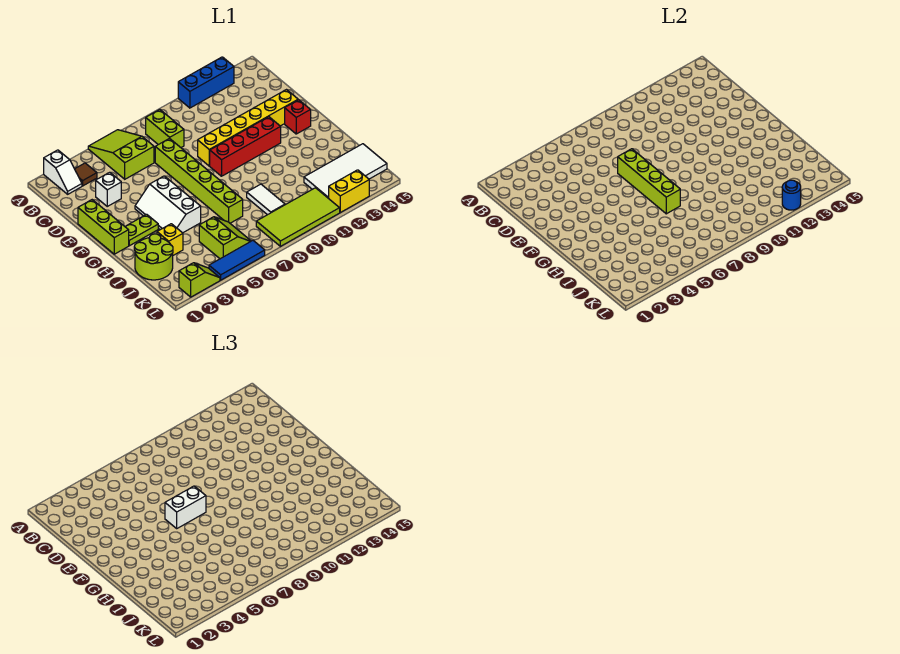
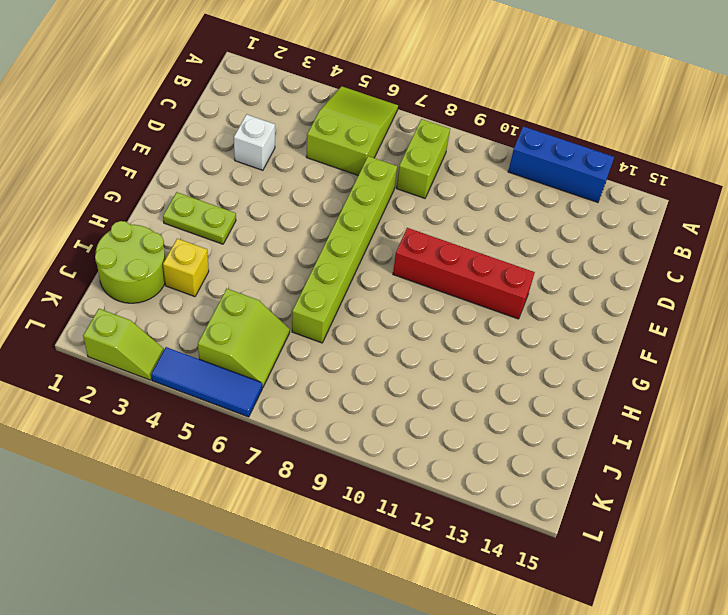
none -> white slope A2:B2 level 1 top A
none -> brown tile B3 level 1
none -> lime brick E1:G1 level 1

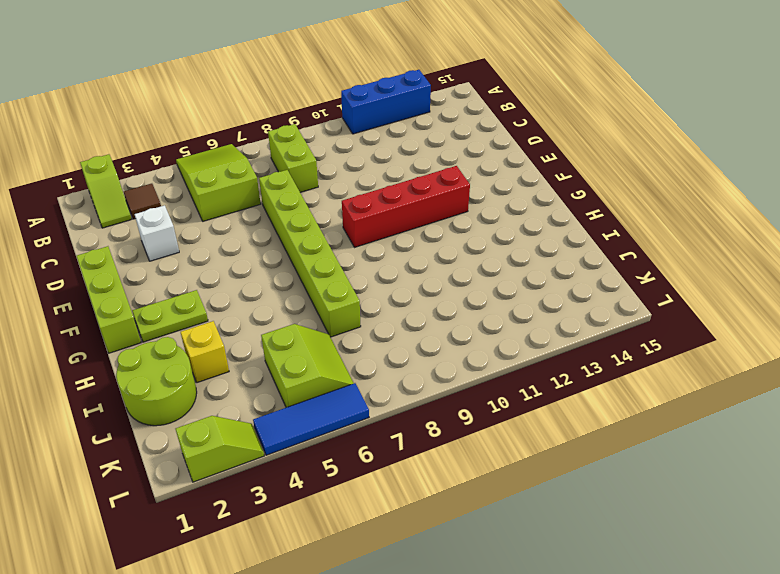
lime slope A2:B2 level 1 top A -> white slope A2:B2 level 1 top A
none -> yellow brick E9:E14 level 1
none -> white slope F4:H5 level 1 top 5
none -> red brick F14 level 1

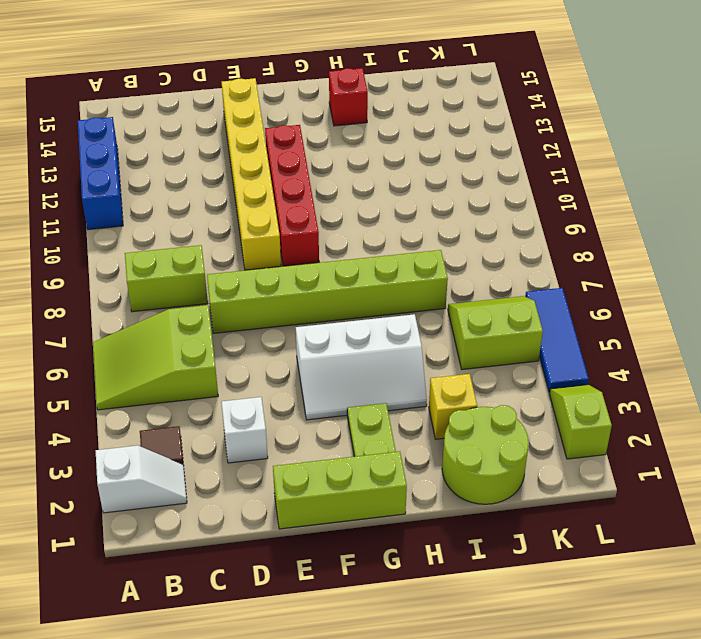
red brick H14 level 1 -> red brick F14 level 1
none -> white tile I9:J9 level 1
none -> white tile J12:K15 level 1
none -> lime tile K8:L11 level 1

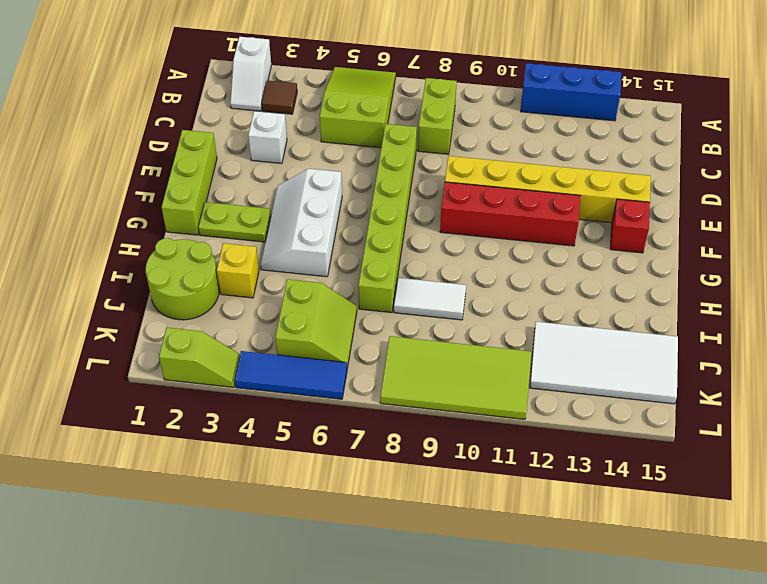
white tile I8:I9 level 1 -> white tile I9:J9 level 1
none -> yellow brick L12:L13 level 1
none -> lime brick E7:H7 level 2
none -> blue round brick L12 level 2

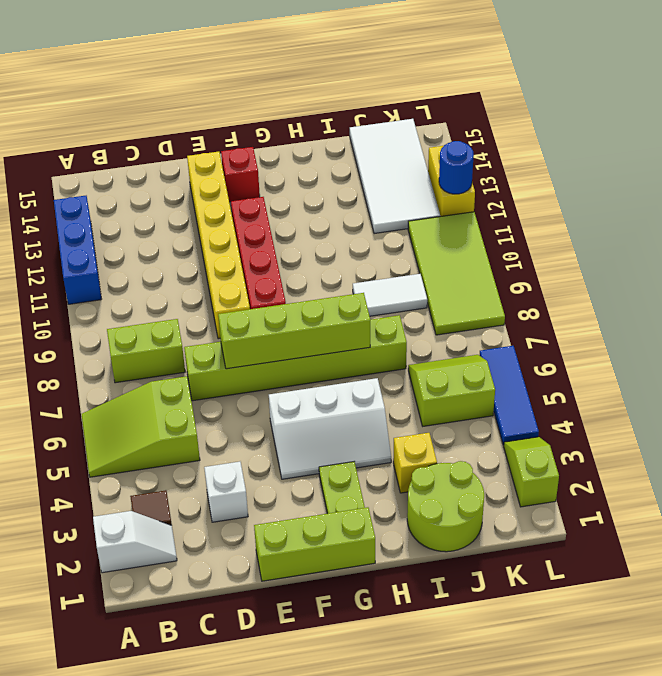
none -> white brick F6:F7 level 3

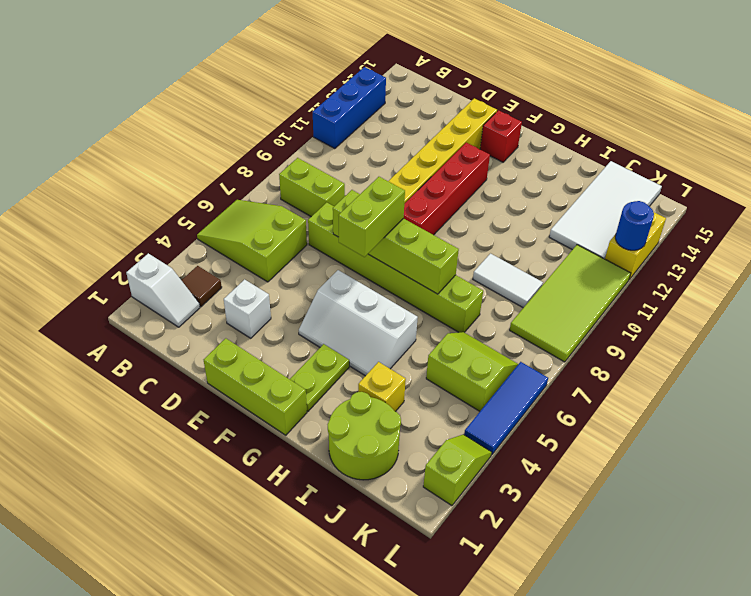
lime brick F6:F7 level 3 -> white brick F6:F7 level 3

